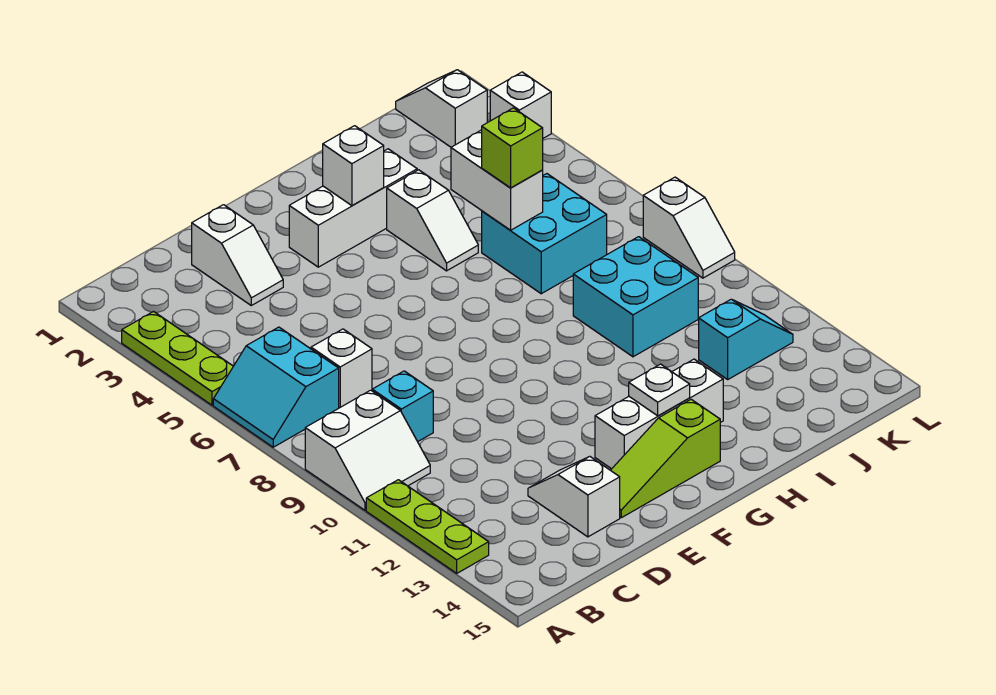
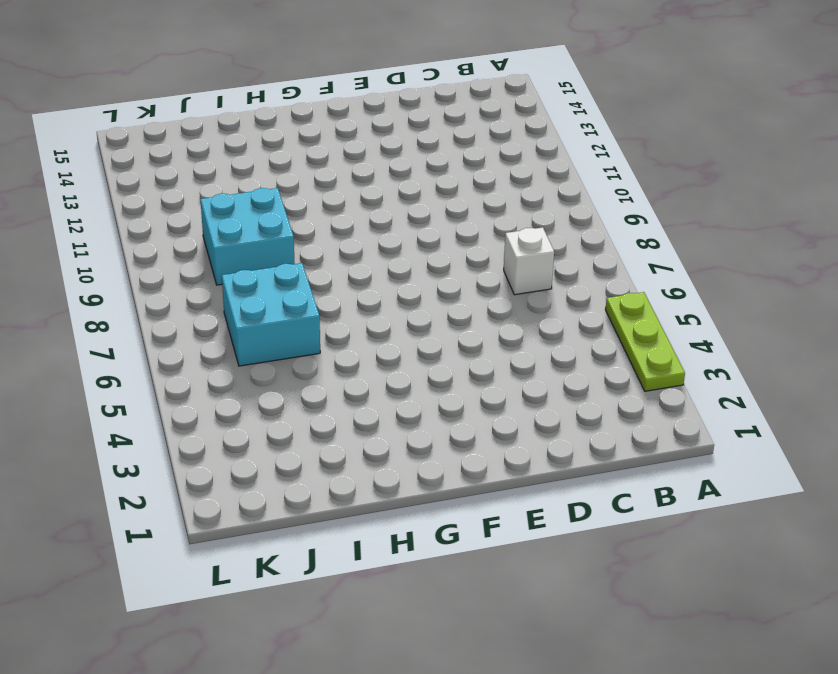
none -> cyan slope A6:B7 level 1 top B
none -> white slope A9:B10 level 1 top 9
none -> lime plate A11:A13 level 1

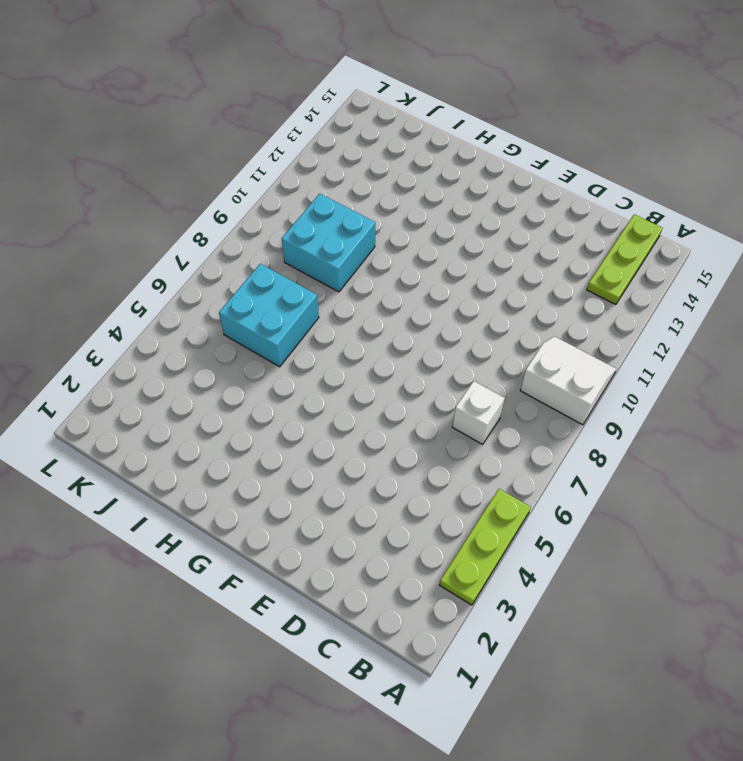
lime plate B13:B15 level 1 -> lime plate A11:A13 level 1
none -> cyan slope A6:B7 level 1 top B
none -> cyan brick C9 level 1
none -> white slope D2:D3 level 1 top 2

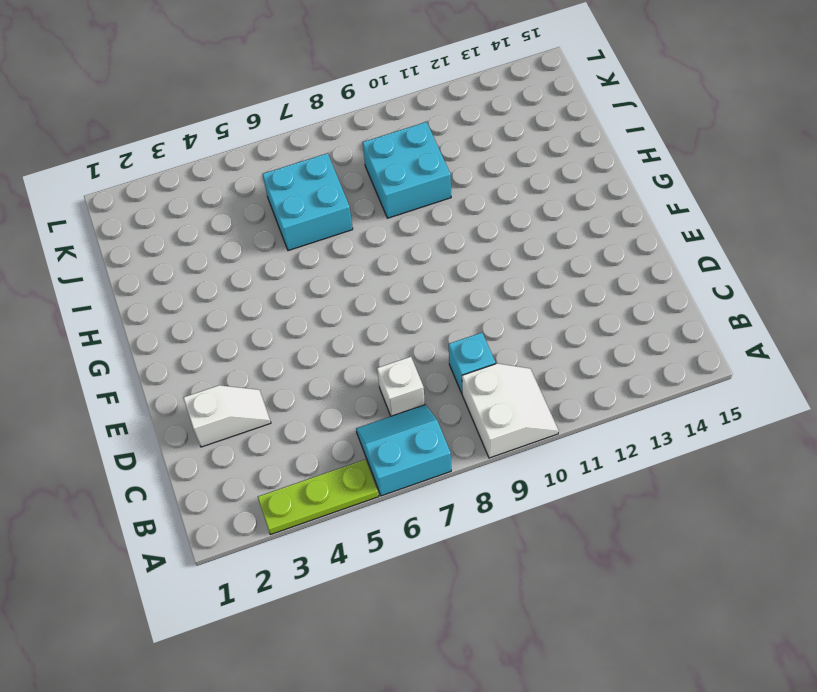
cyan slope A6:B7 level 1 top A -> cyan slope A6:B7 level 1 top B
none -> lime plate A11:A13 level 1
none -> white slope D13:D14 level 1 top 14
none -> lime slope E14:G14 level 1 top G

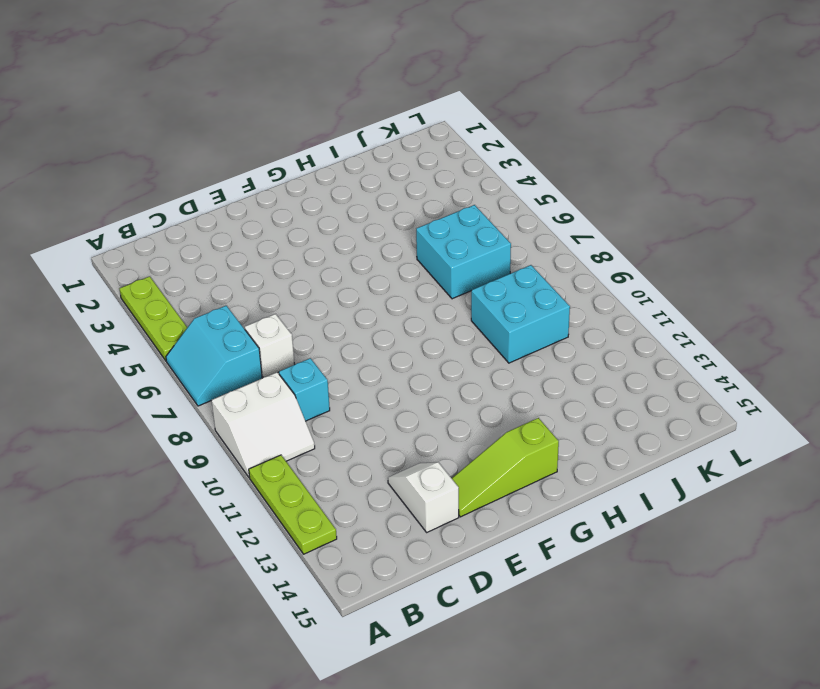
none -> white slope D2:D3 level 1 top 2
none -> white brick F3:H3 level 1
none -> white brick F13:H13 level 1

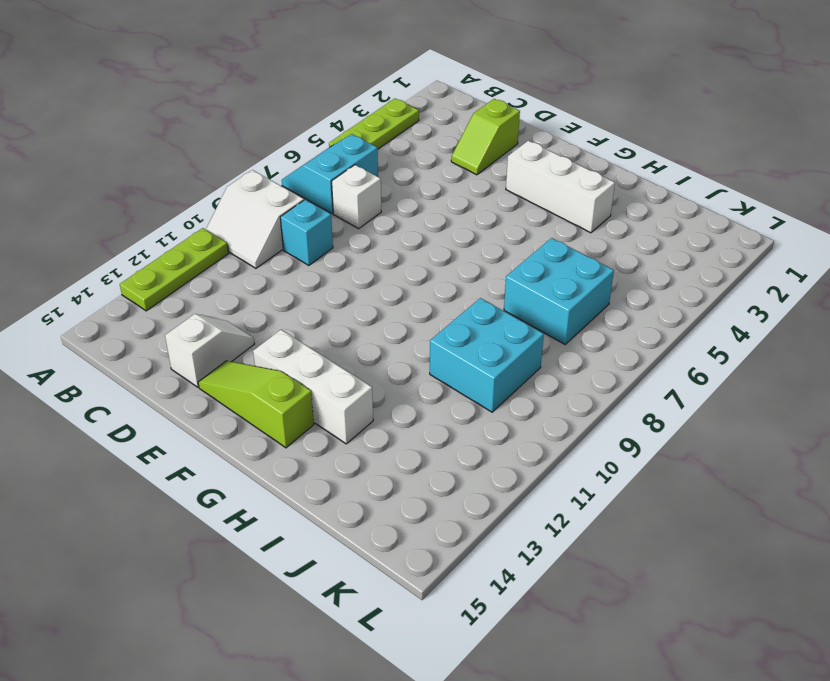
lime slope D2:D3 level 1 top 2 -> white slope D2:D3 level 1 top 2
none -> white slope H4:H5 level 1 top 4
none -> cyan slope J12:K12 level 1 top J
none -> white slope K1:K2 level 1 top 2

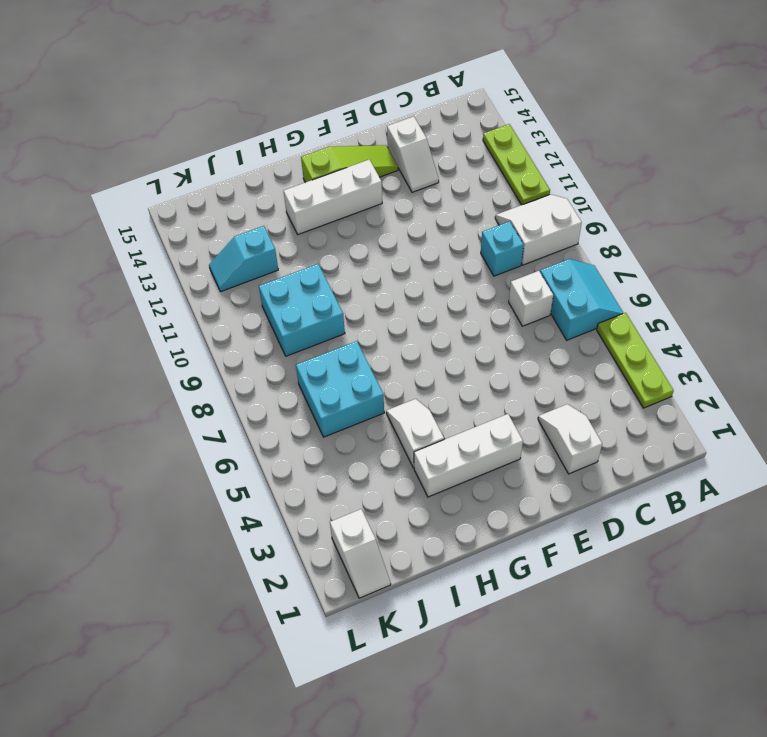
none -> white brick L3 level 1
none -> white slope L8:L9 level 1 top 8
none -> white brick G3 level 2

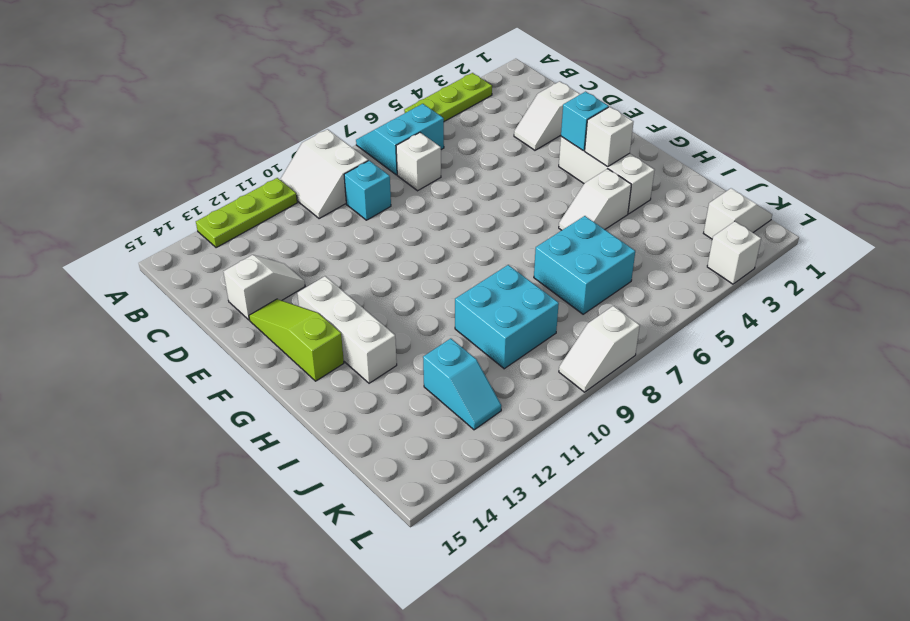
cyan brick F3 level 2 -> none
none -> white plate G13 level 2
none -> white brick I5:I6 level 2
none -> lime brick I6 level 3

